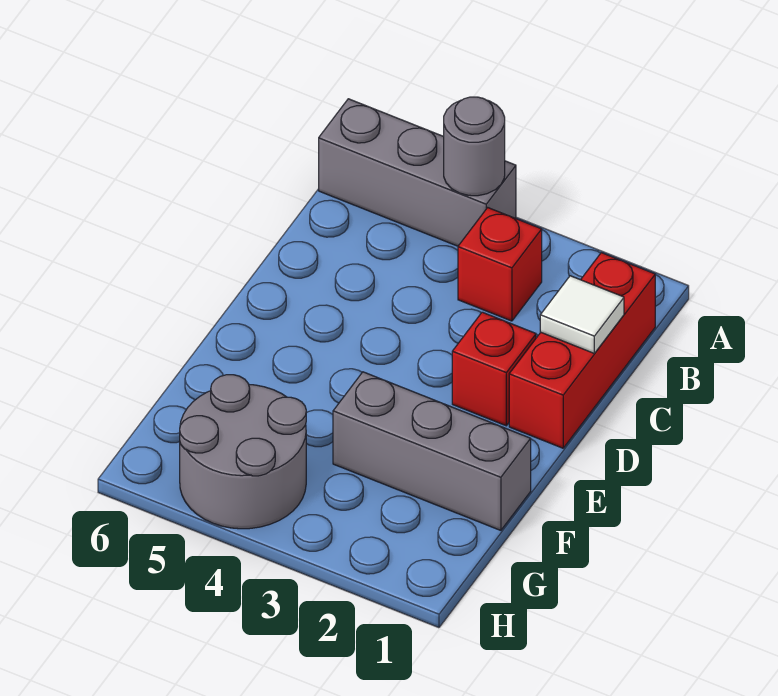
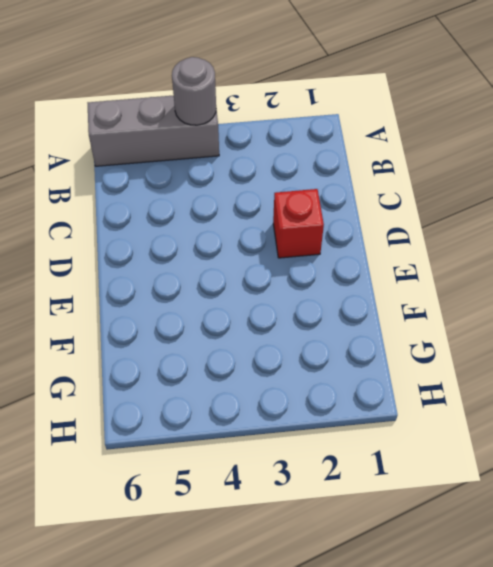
none -> red brick B1:D1 level 1
none -> red brick B3 level 1

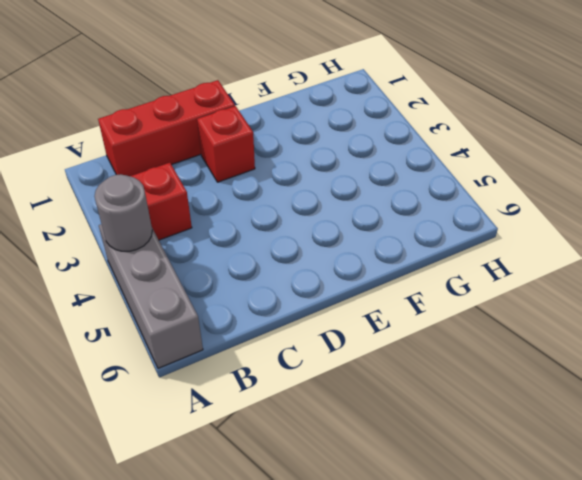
none -> grey brick F1:F3 level 1
none -> grey round brick G4:H5 level 1

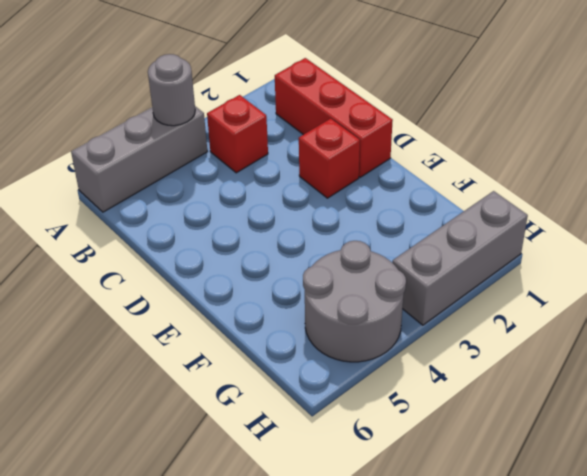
grey brick H1:H3 level 1 -> grey brick F1:F3 level 1
none -> white tile C1 level 2

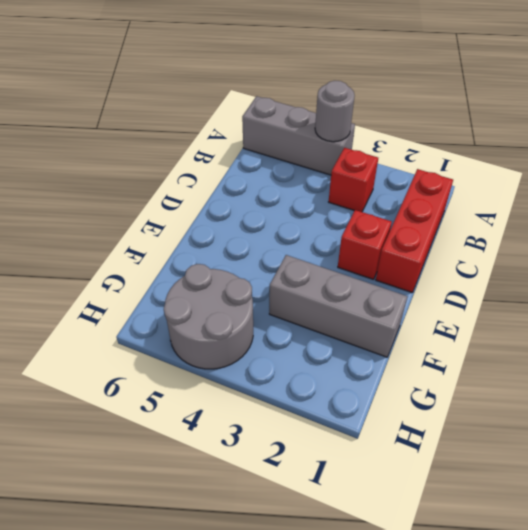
none -> white tile C1 level 2

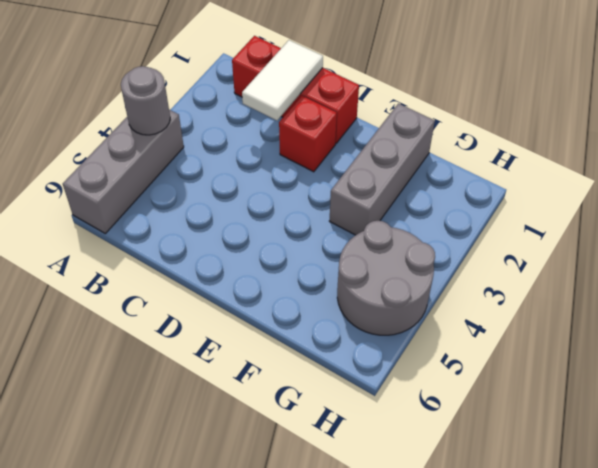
white tile C1:C2 level 2 -> white tile C1 level 2
none -> red brick B3 level 1

